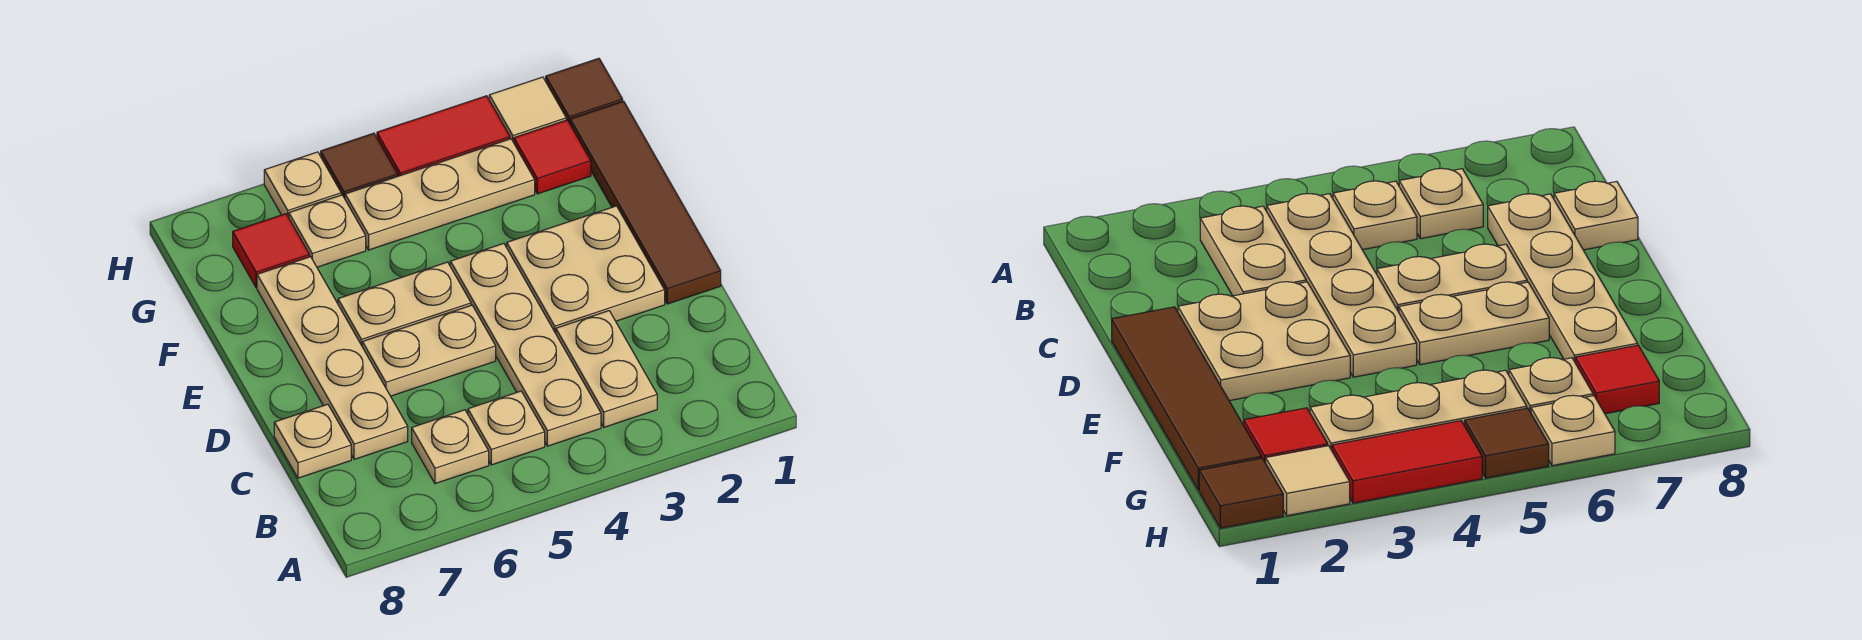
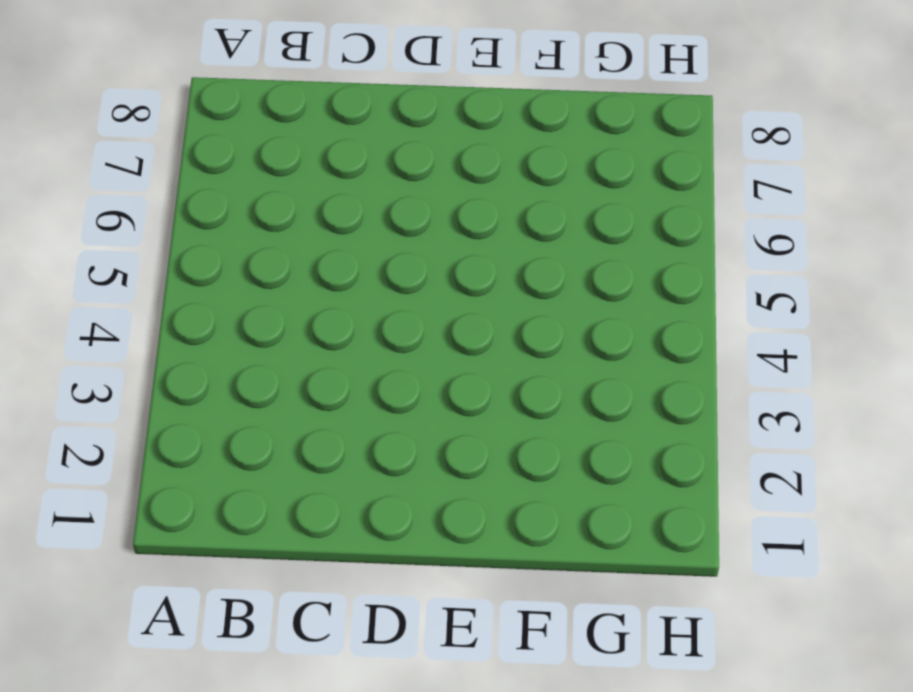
none -> tan plate B3:C3 level 1
none -> tan plate B4:E4 level 1
none -> tan plate B5 level 1

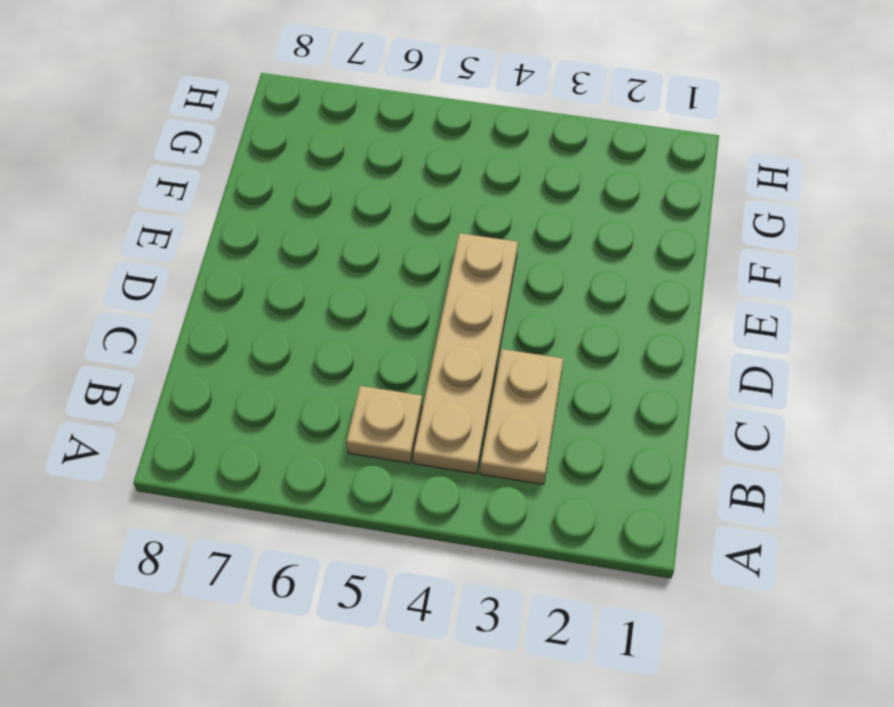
none -> tan plate B6 level 1
none -> tan plate C7:F7 level 1
none -> tan plate C8 level 1

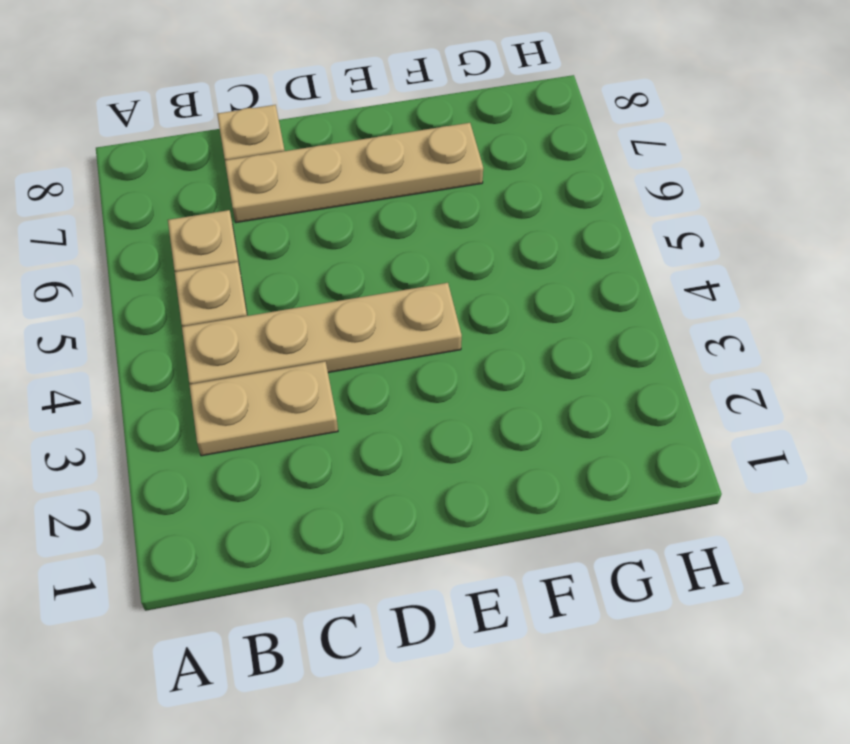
none -> brown tile D1:G1 level 1
none -> tan plate D2:E3 level 1
none -> tan plate D5:D6 level 1

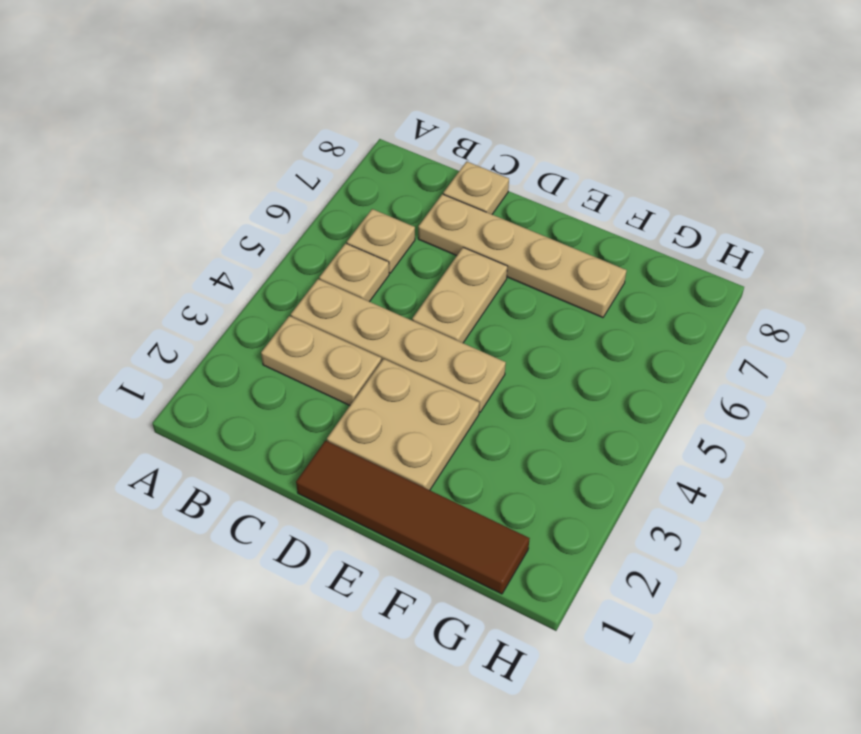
none -> tan plate E5:E6 level 1
none -> red tile G2 level 1
none -> tan plate G3:G5 level 1

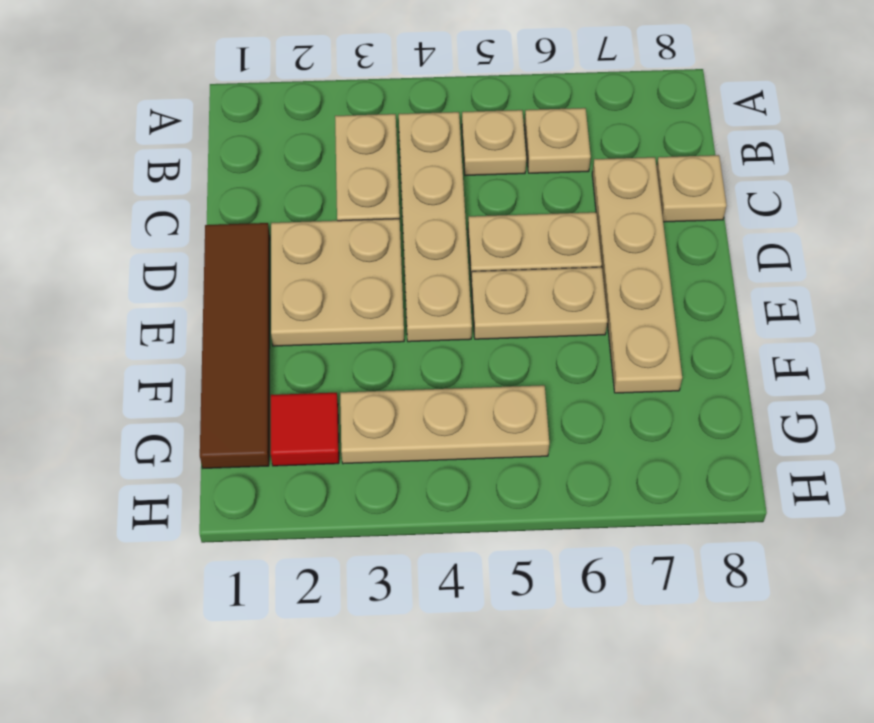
none -> tan plate G6 level 1
none -> red tile G7 level 1
none -> brown tile H1 level 1

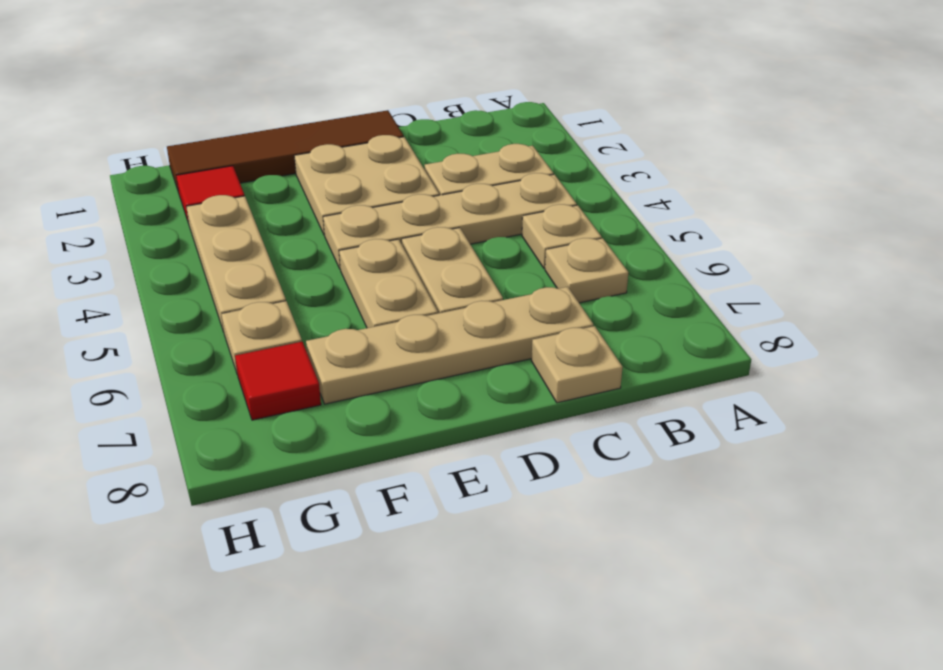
none -> brown tile H1 level 1
none -> tan tile H2 level 1
none -> red tile H3:H4 level 1

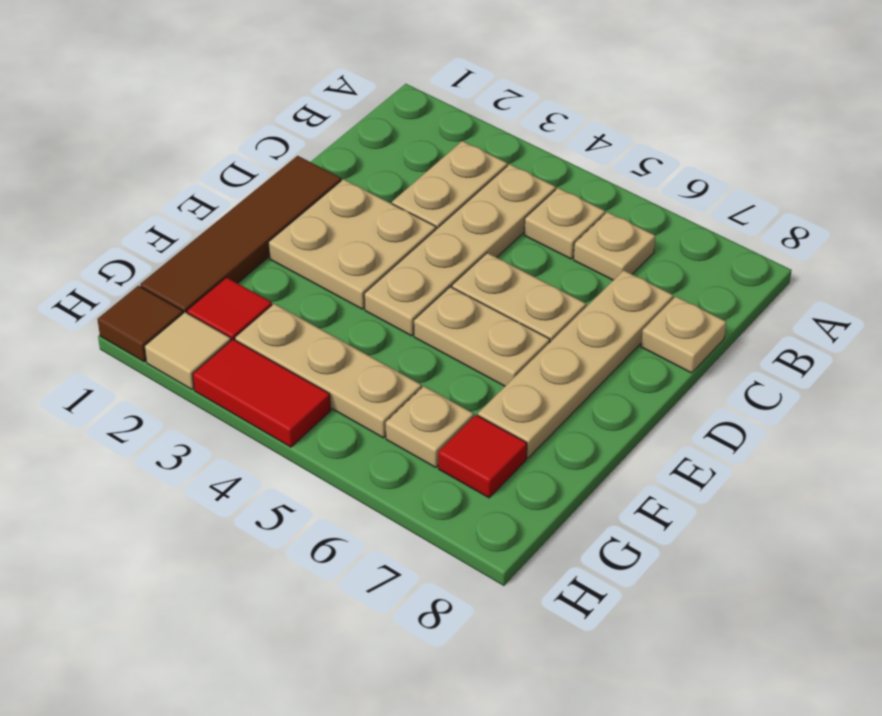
none -> brown tile H5 level 1
none -> tan plate H6 level 1

